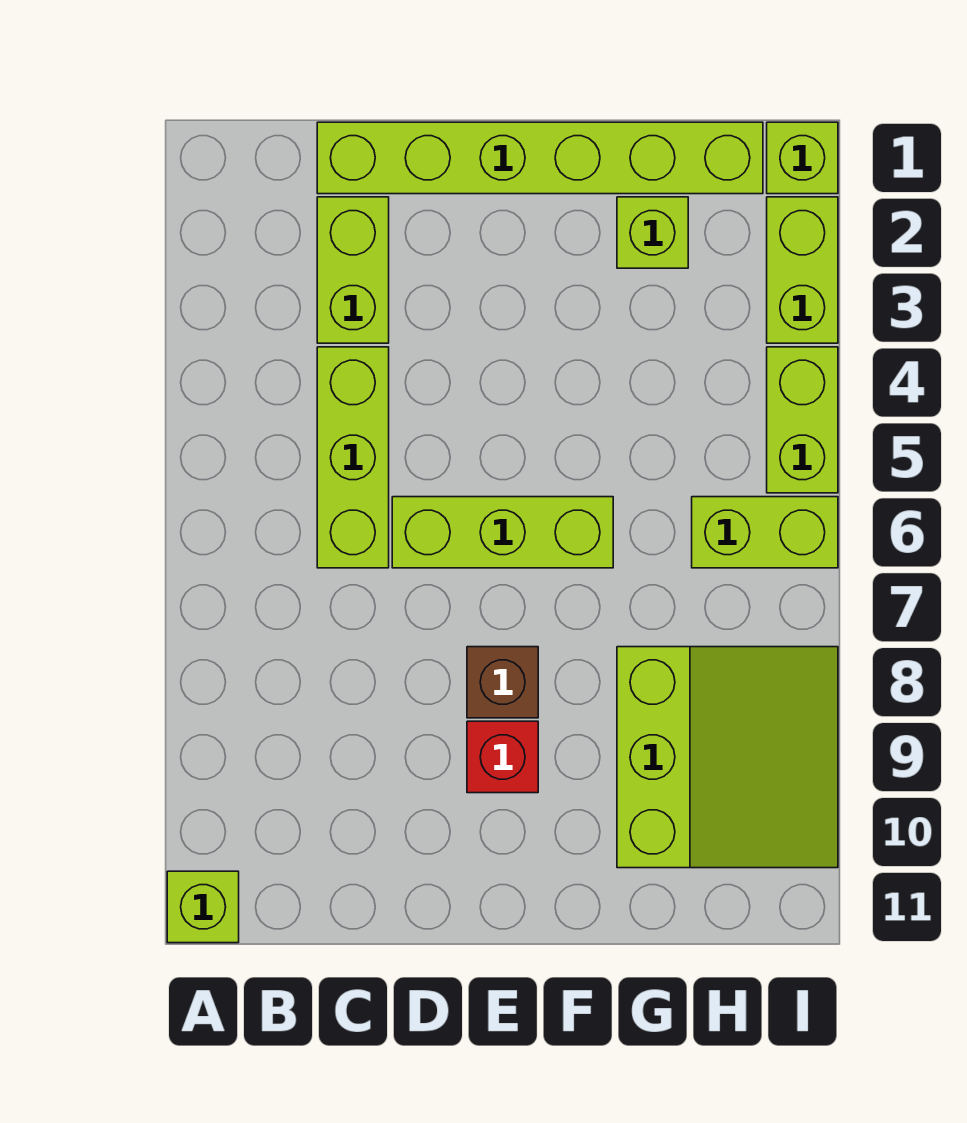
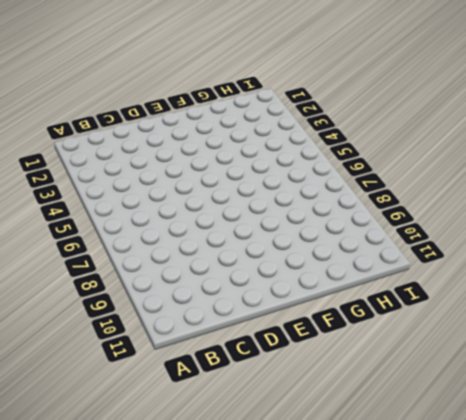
none -> lime brick A11 level 1
none -> lime brick C1:H1 level 1
none -> lime brick C2:C3 level 1

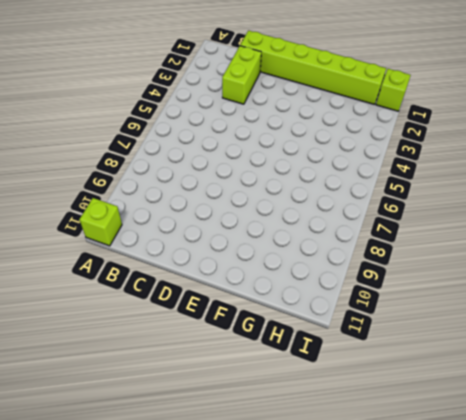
none -> lime brick C4:C6 level 1
none -> lime brick D6:F6 level 1
none -> brown brick E8 level 1

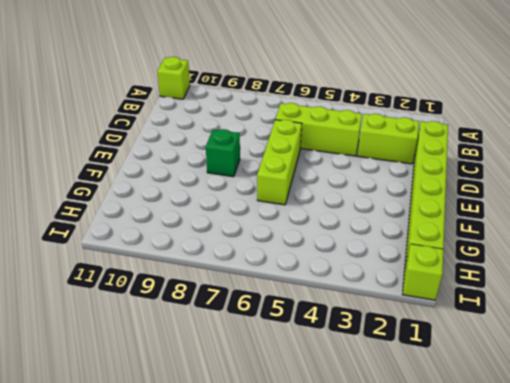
green brick E8 level 1 -> brown brick E8 level 1
none -> red brick E9 level 1
none -> lime brick G2 level 1
none -> lime slope G8:I10 level 1 top G

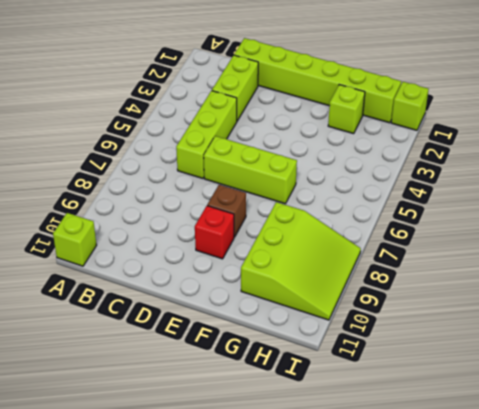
none -> lime brick H6:I6 level 1
none -> lime brick I2:I3 level 1
none -> lime brick I4:I5 level 1

